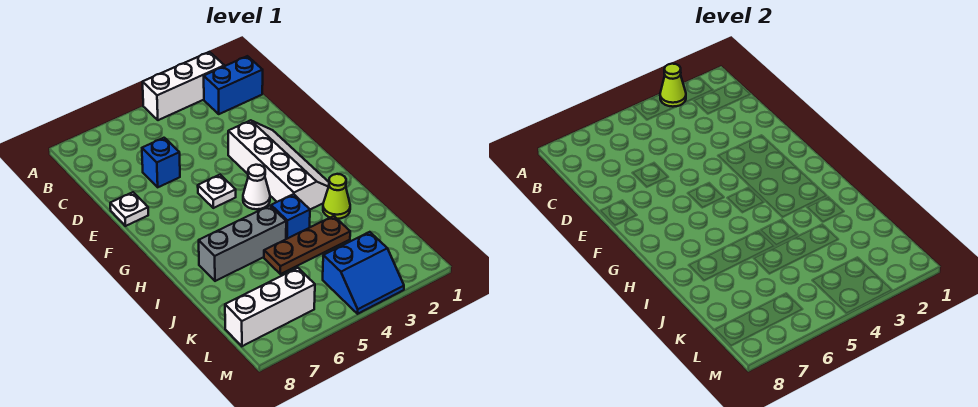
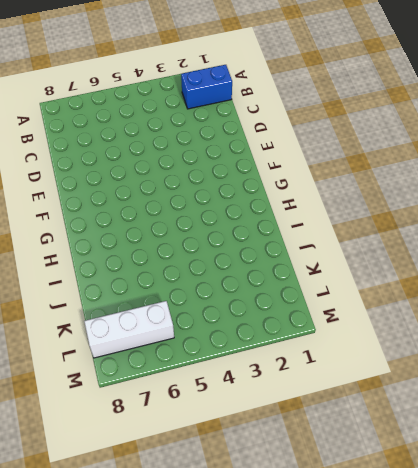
none -> white brick A2:A4 level 1
none -> blue brick D6 level 1
none -> white slope E2:H3 level 1 top 3

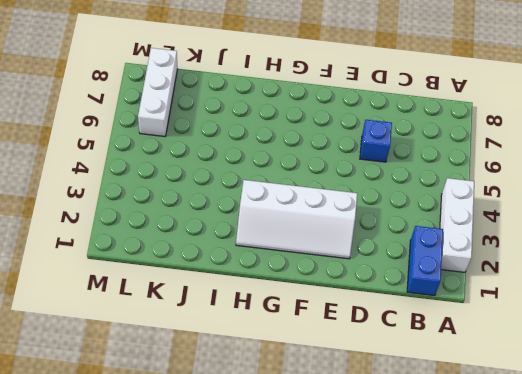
none -> white plate E8 level 1
none -> white plate F5 level 1
none -> white cone G4 level 1

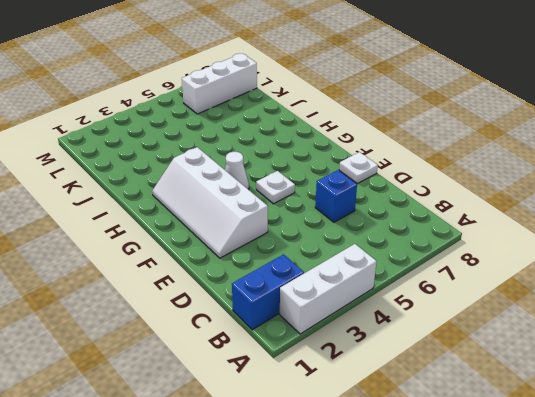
none -> lime cone I2 level 1
none -> blue brick I4 level 1
none -> grey brick I5:I7 level 1

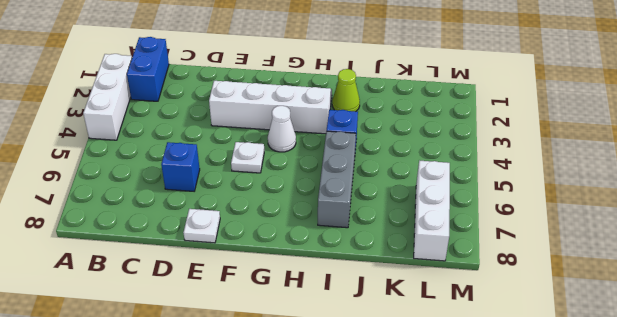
none -> brown plate J3:J5 level 1
none -> blue slope L3:M4 level 1 top L
none -> lime cone A3 level 2

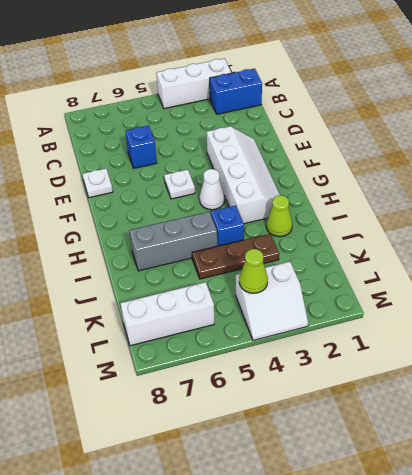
white slope L3:M4 level 1 top L -> blue slope L3:M4 level 1 top L
lime cone L4 level 2 -> lime cone A3 level 2

